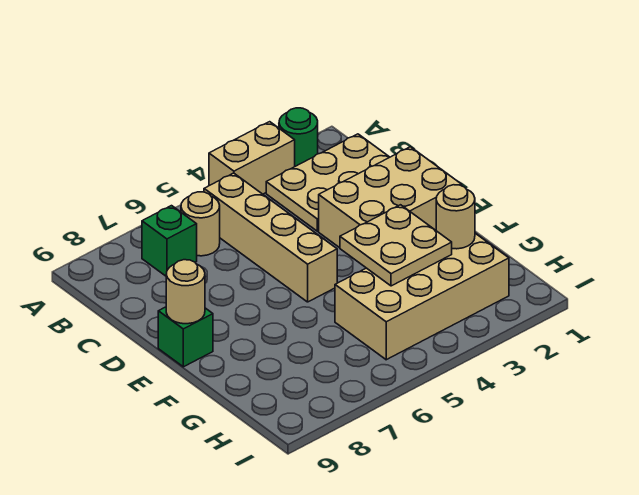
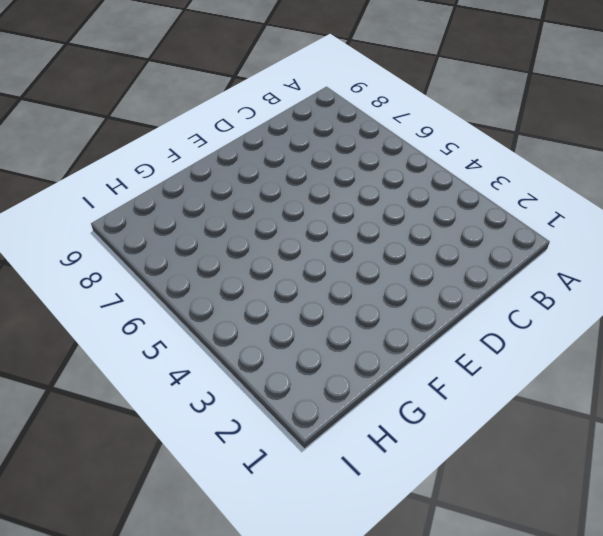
none -> green round brick A2 level 1
none -> tan brick A3:A4 level 1
none -> tan plate B1:C3 level 1

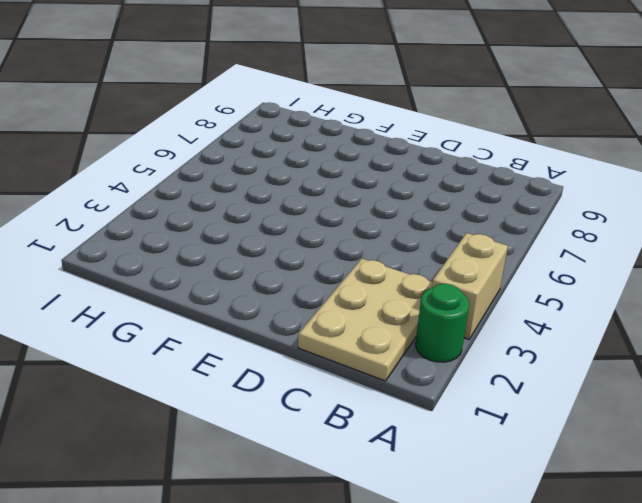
none -> tan brick B5:E5 level 1
none -> tan round brick B6 level 1
none -> green brick B7 level 1

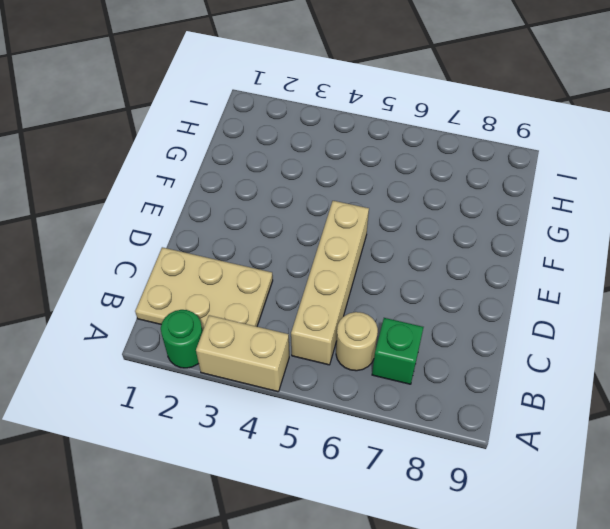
none -> tan brick D1:E3 level 1
none -> green brick E9 level 1
none -> tan brick G2:H5 level 1

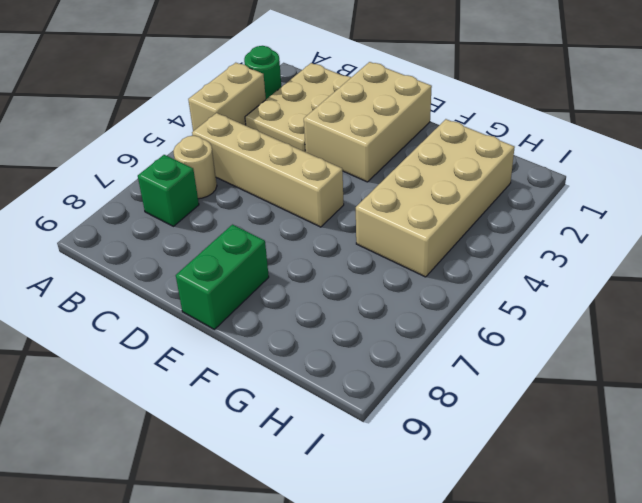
green brick E8:E9 level 1 -> green brick E9 level 1
none -> tan round brick E9 level 2
none -> tan plate F3:G4 level 2
none -> tan round brick G2 level 2

